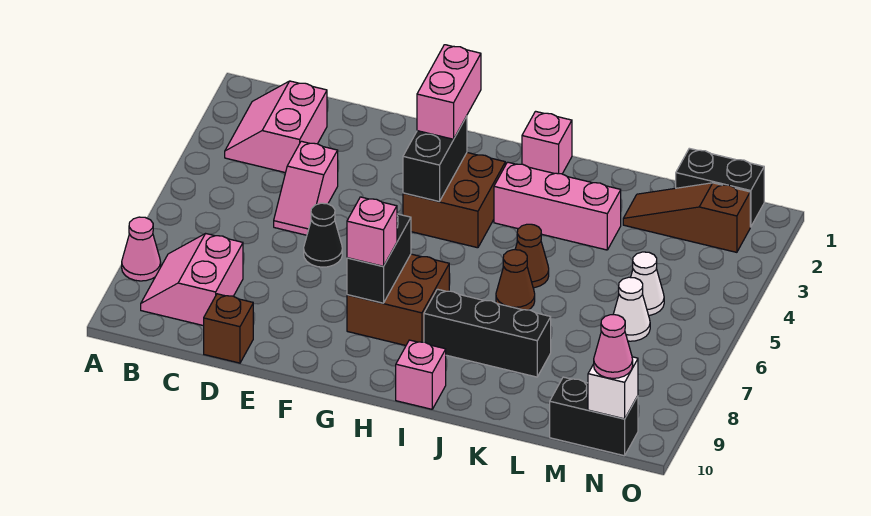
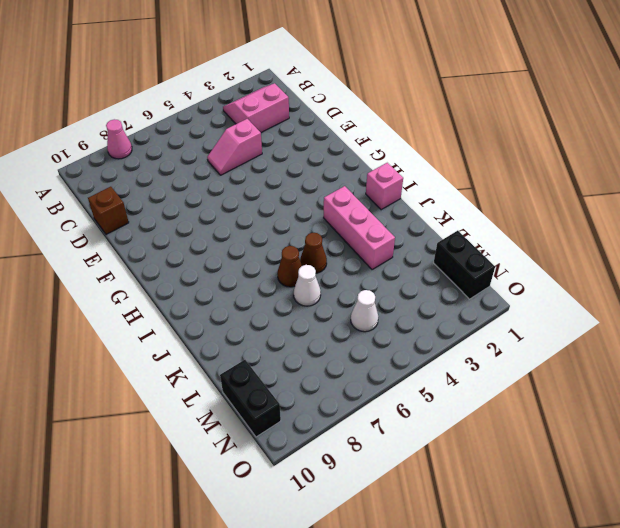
white cone K6 level 1 -> white cone M6 level 1
none -> pink slope B8:C9 level 1 top C
none -> black cone E6 level 1
none -> brown brick G3:H4 level 1

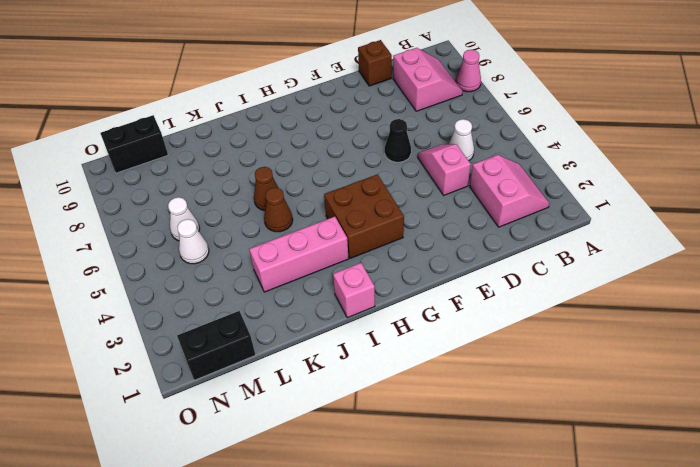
white cone C5 level 1 -> none
none -> brown brick G7:H8 level 1
none -> black brick I8:K8 level 1
none -> pink brick I10 level 1

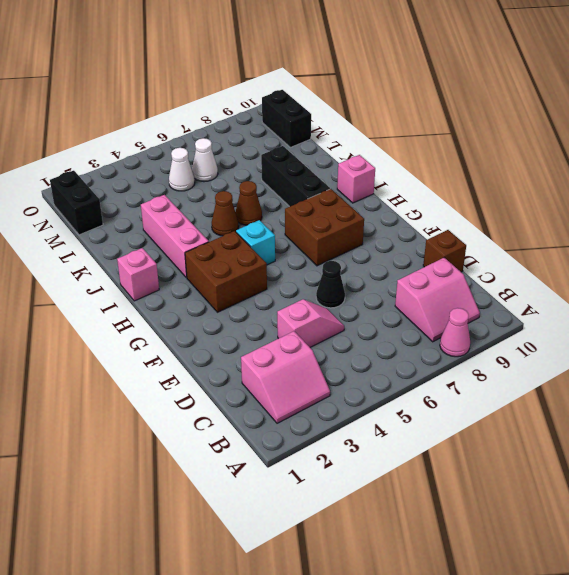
cyan brick H5 level 1 -> none
none -> brown slope L2:N2 level 1 top N
none -> black brick G3:G4 level 2
none -> black brick G7:G8 level 2

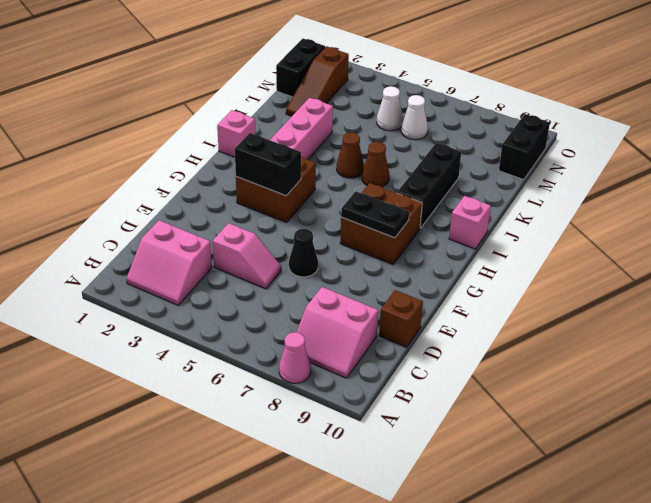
black plate G7:G8 level 2 -> black brick G7:G8 level 2
none -> white brick N10 level 2
none -> pink brick G2:G3 level 3
none -> pink brick G8 level 3

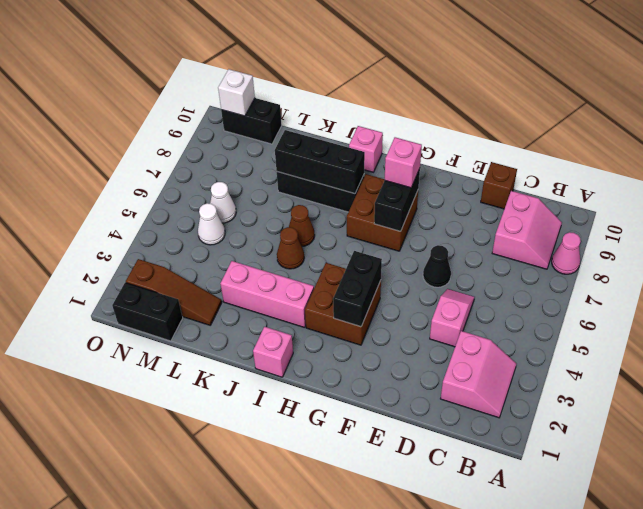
black brick I8:K8 level 2 -> none
none -> pink brick G2:G3 level 3
none -> pink cone N10 level 3

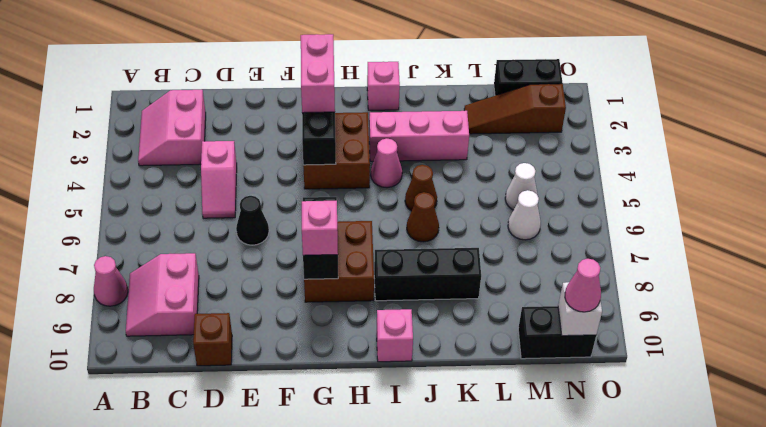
pink cone I4 level 1 -> none

